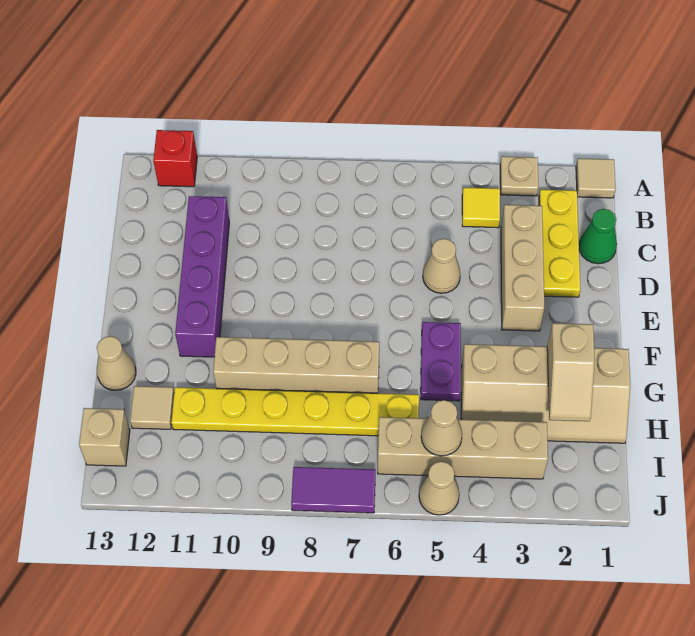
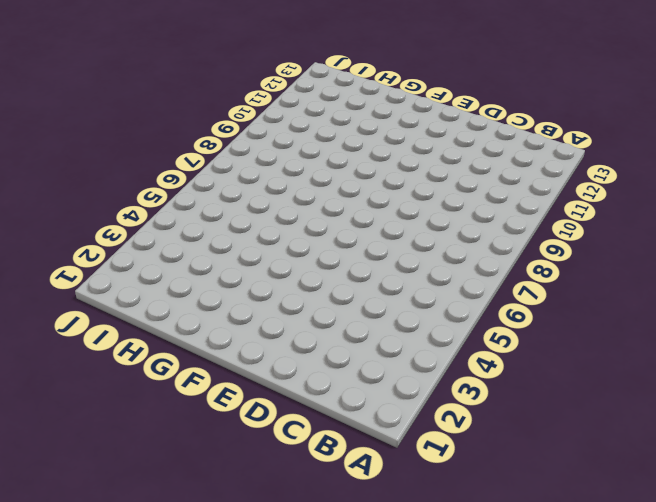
none -> tan tile A1 level 1
none -> tan plate A3 level 1
none -> red brick A12 level 1

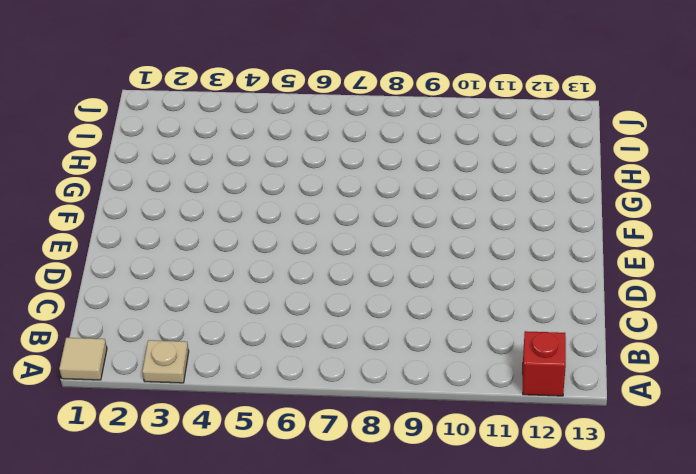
none -> yellow plate B2:D2 level 1
none -> yellow tile B4 level 1
none -> green cone C1 level 1

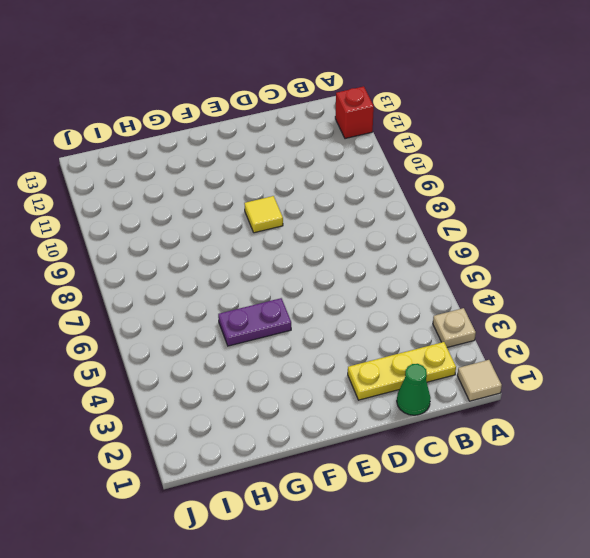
yellow tile E9 level 1 -> yellow tile B4 level 1
none -> tan brick C3:E3 level 1
none -> purple brick C11:F11 level 1
none -> tan cone D5 level 1

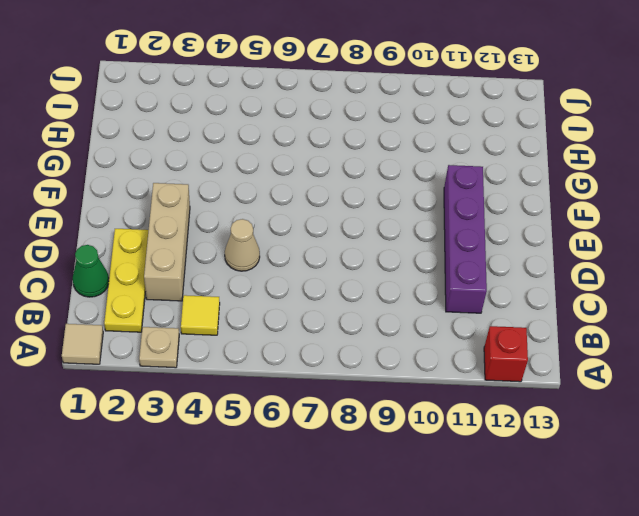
none -> purple plate F5:G5 level 1
none -> tan slope G1:H4 level 1 top G
none -> tan brick G7:G10 level 1

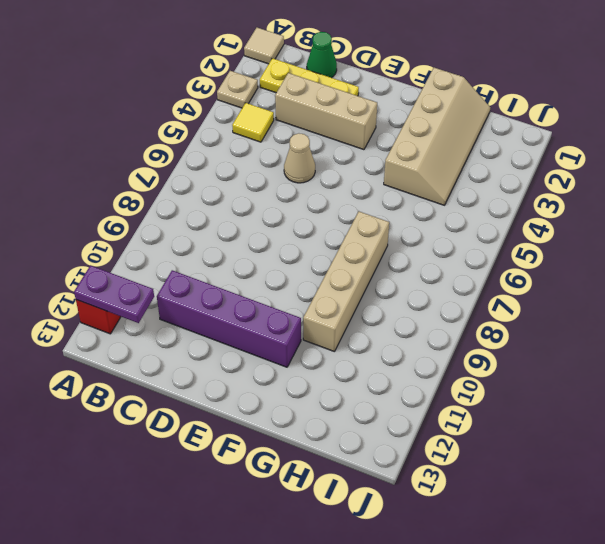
purple plate A12:B12 level 2 -> purple plate F5:G5 level 1
none -> tan cone G13 level 1
none -> yellow plate H6:H11 level 1
none -> tan tile H12 level 1

